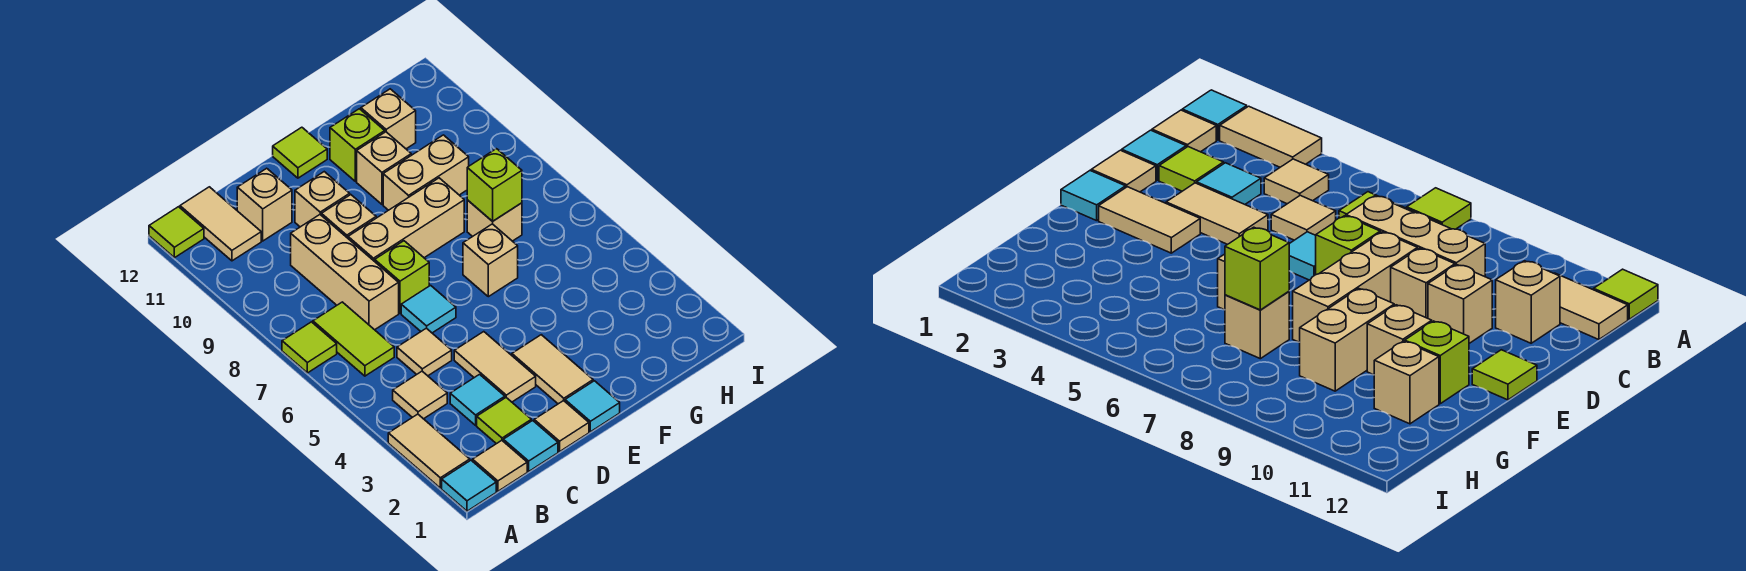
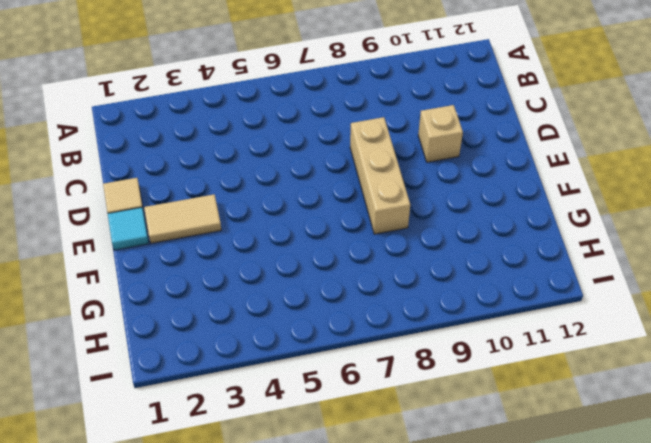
none -> cyan tile A1 level 1
none -> tan tile A2:A3 level 1
none -> lime tile A7 level 1
none -> lime tile A12 level 1

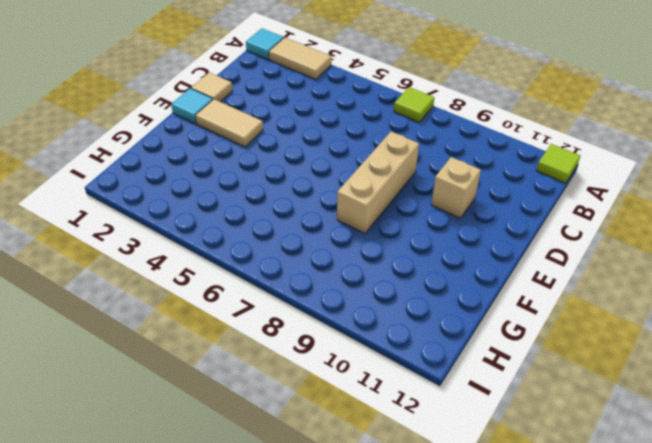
none -> tan tile B1 level 1
none -> tan tile B4 level 1
none -> lime tile B6:B7 level 1
none -> tan tile B11:B12 level 1

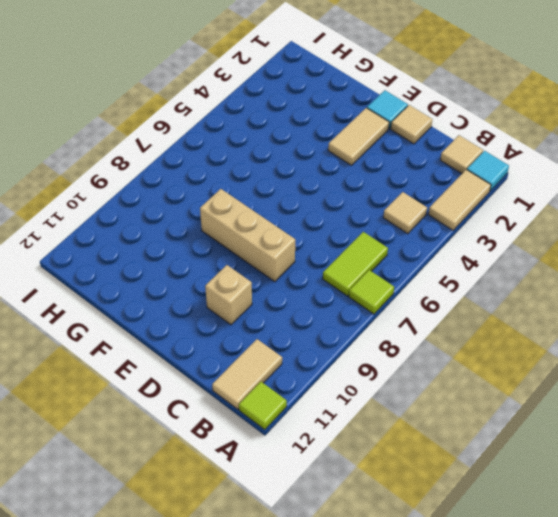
none -> cyan tile C1 level 1
none -> lime tile C2 level 1
none -> cyan tile C3 level 1
none -> tan tile C5 level 1

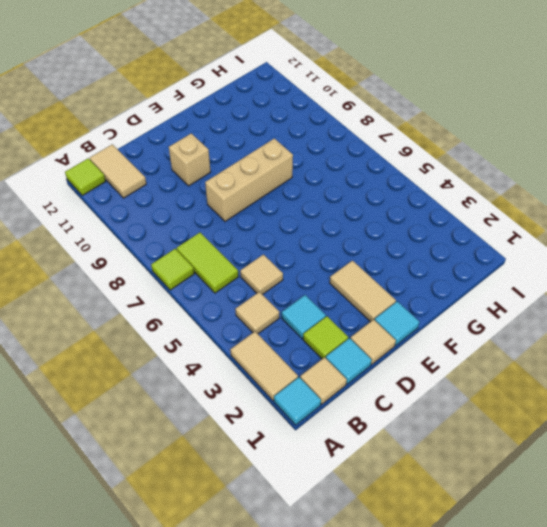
none -> tan brick C7:C9 level 1
none -> tan brick C11 level 1
none -> tan tile D3:D4 level 1
none -> cyan tile D6 level 1

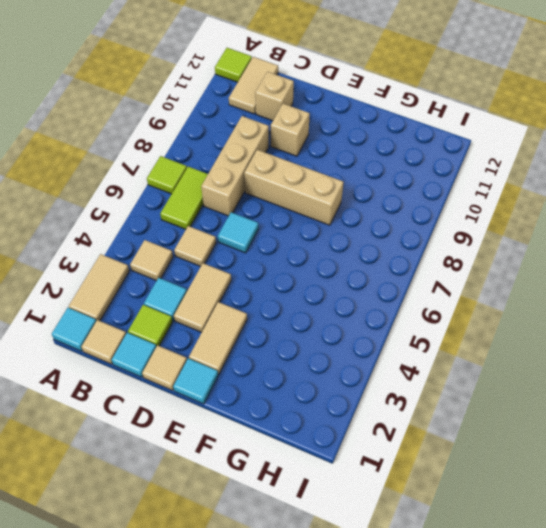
none -> lime brick D7 level 1
none -> tan brick D9 level 1
none -> lime tile E12 level 1
none -> tan brick F6 level 1

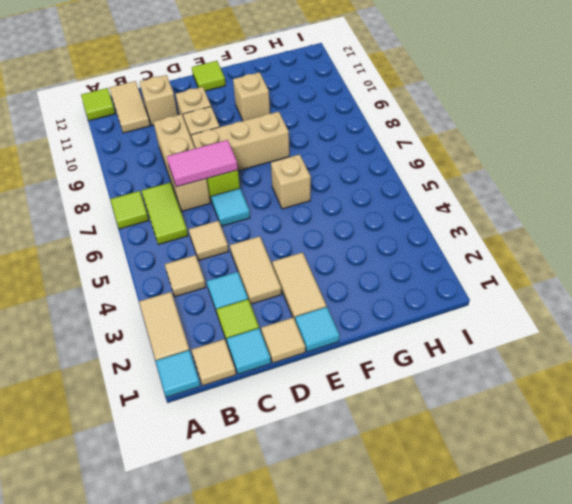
pink tile C7:D7 level 2 -> none
none -> tan brick F9:G9 level 1
none -> lime brick F11 level 1
none -> tan brick G7 level 1
none -> tan brick G11 level 1

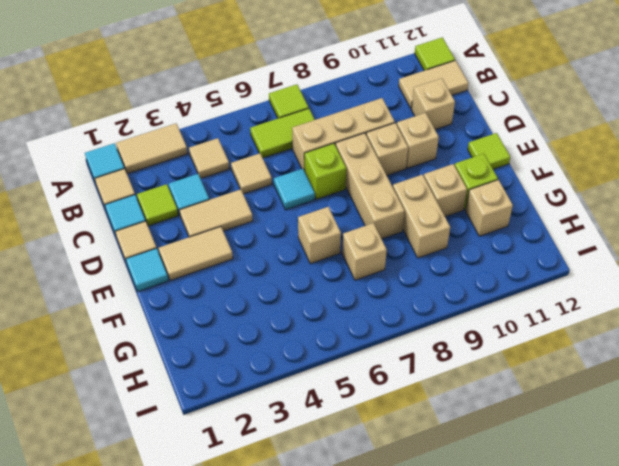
none -> lime brick G7 level 2

